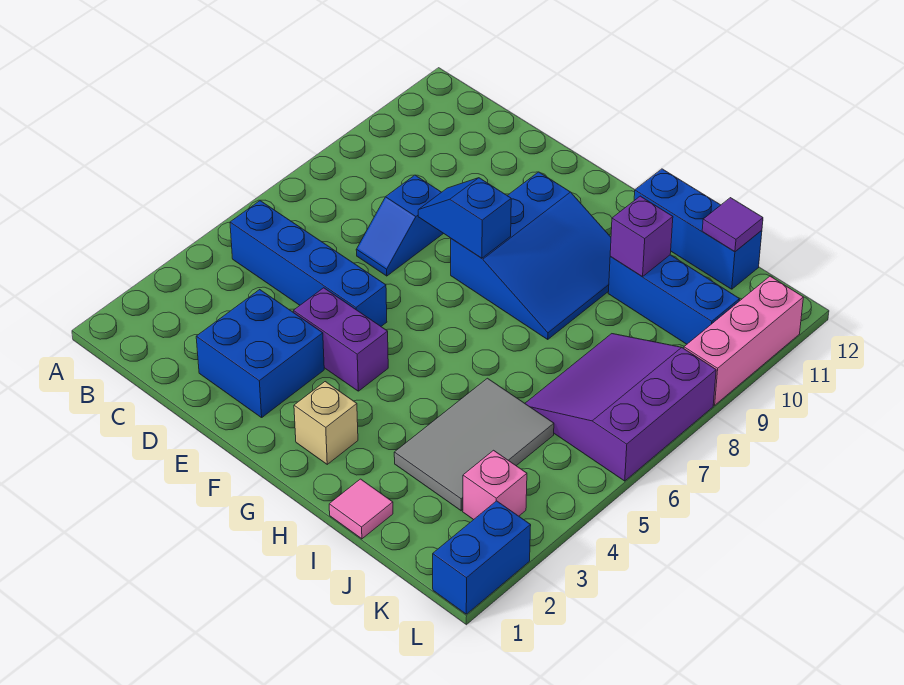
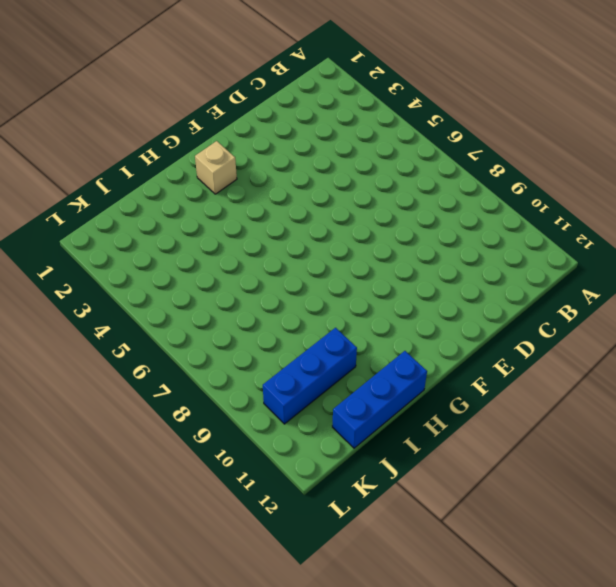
none -> blue brick B5:E5 level 1
none -> blue brick D2:E3 level 1
none -> blue slope D7:D8 level 1 top 8

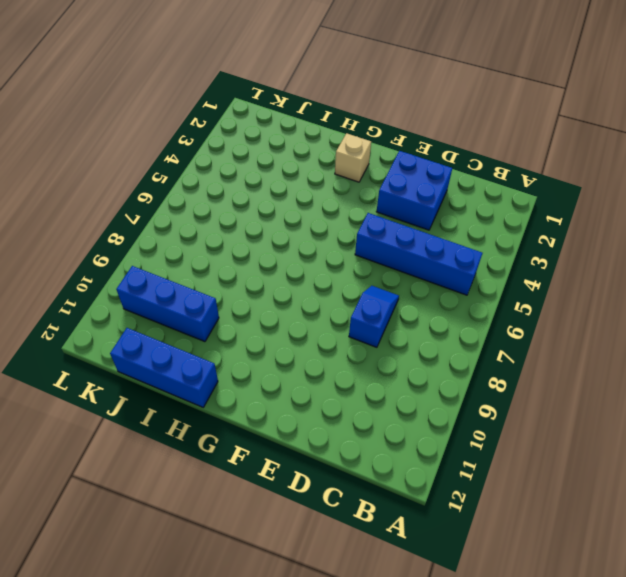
none -> purple brick E4:F4 level 1
none -> blue slope F8:H10 level 1 top F
none -> pink tile I1 level 1

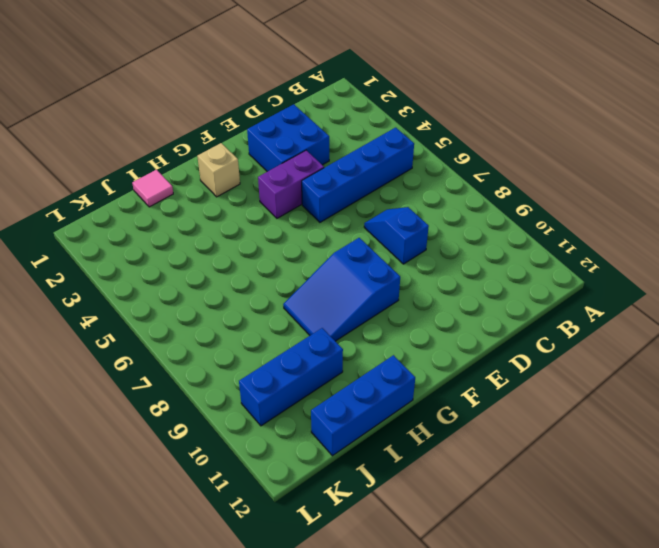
blue slope F8:H9 level 1 top F -> blue slope F8:H10 level 1 top F
none -> grey tile I3:J5 level 1
none -> purple slope J6:L8 level 1 top L
none -> pink brick K3 level 1

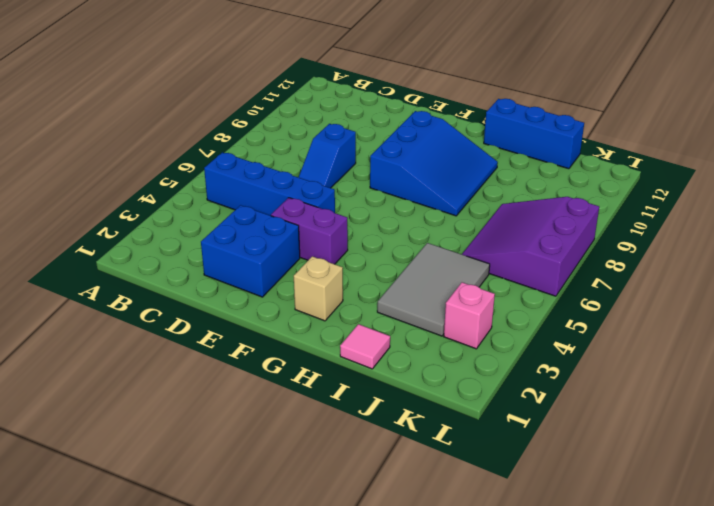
none -> blue brick I10:K10 level 1
none -> blue brick L1:L2 level 1
none -> pink brick L9:L11 level 1

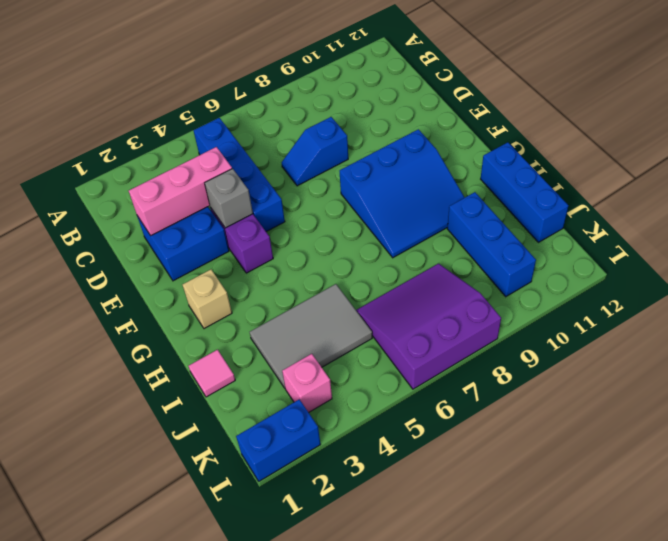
pink brick D2:D4 level 2 -> pink brick L9:L11 level 1
grey brick E4 level 2 -> none
none -> blue slope E8:F8 level 2 top F
none -> purple brick I10 level 2
none -> purple tile J12 level 2

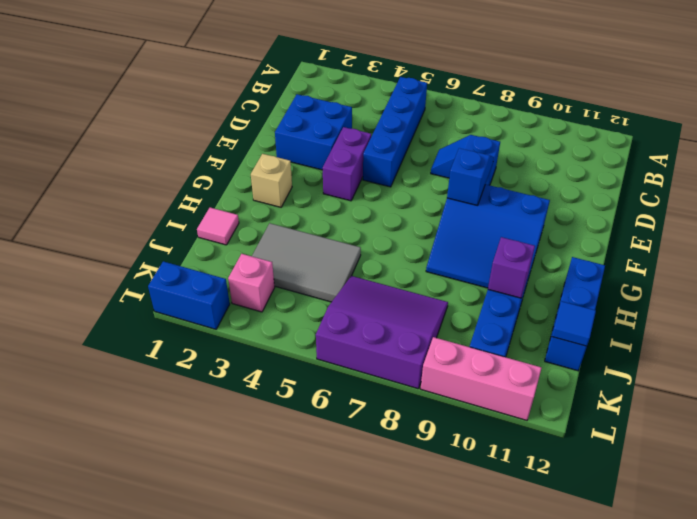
blue tile J12 level 2 -> purple tile J12 level 2

